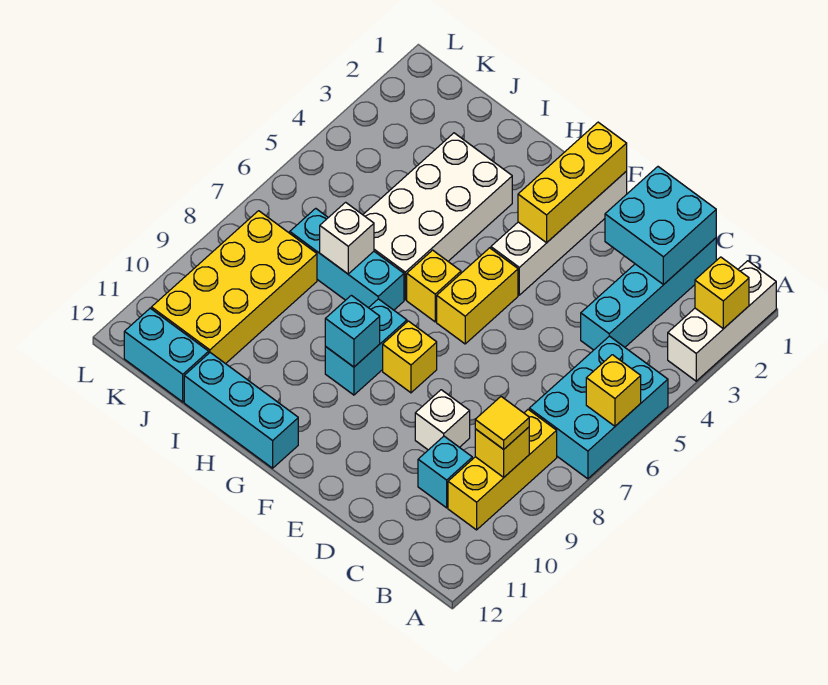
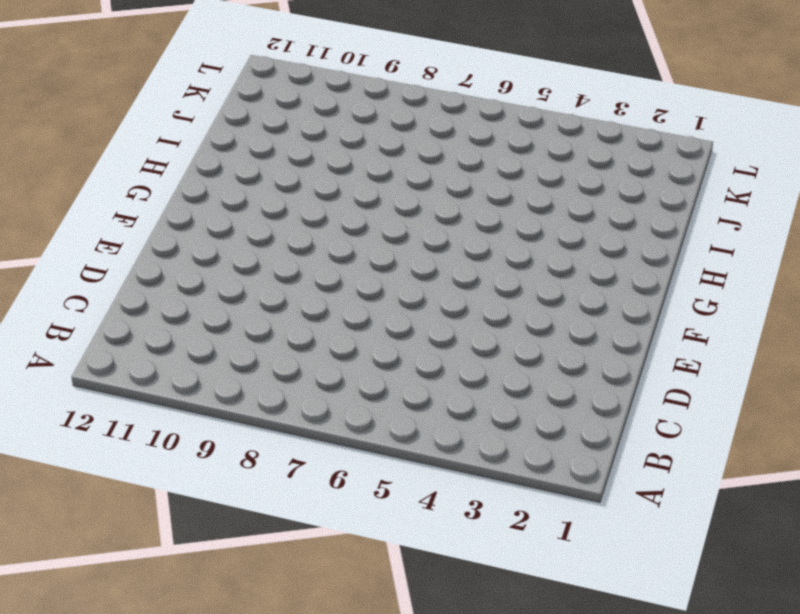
none -> white brick A1:A3 level 1
none -> cyan brick A5:B7 level 1
none -> yellow brick B8:B10 level 1

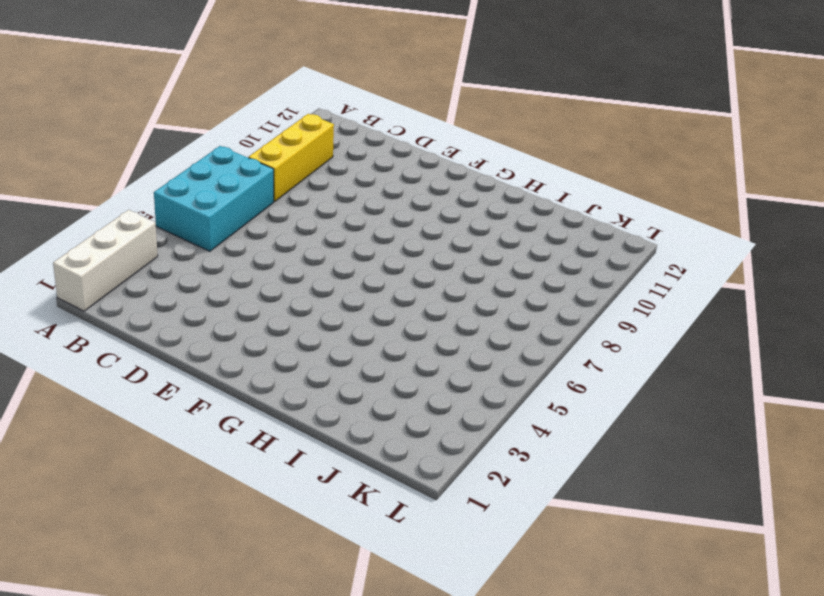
none -> cyan brick C1:C4 level 1
none -> cyan brick C10 level 1
none -> white brick D9 level 1

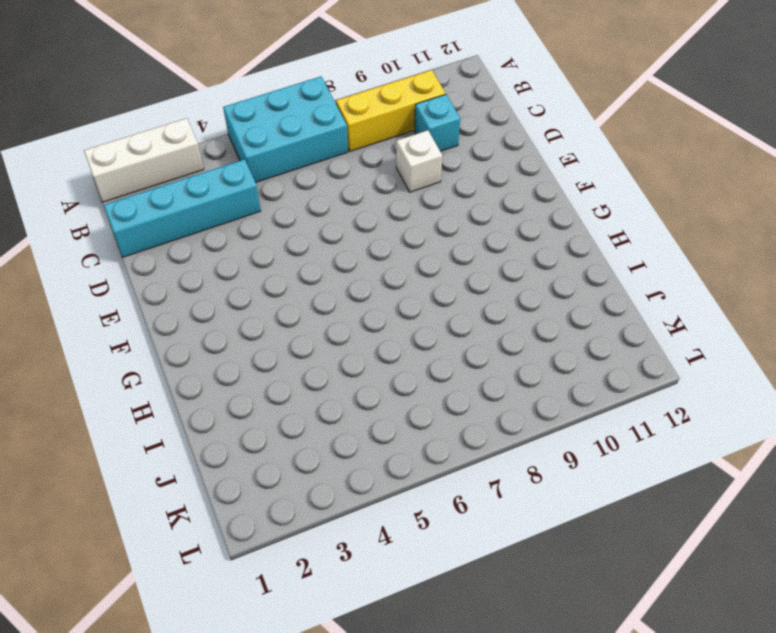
none -> white brick F1:F4 level 1
none -> yellow brick F5:F6 level 1
none -> yellow brick F8 level 1

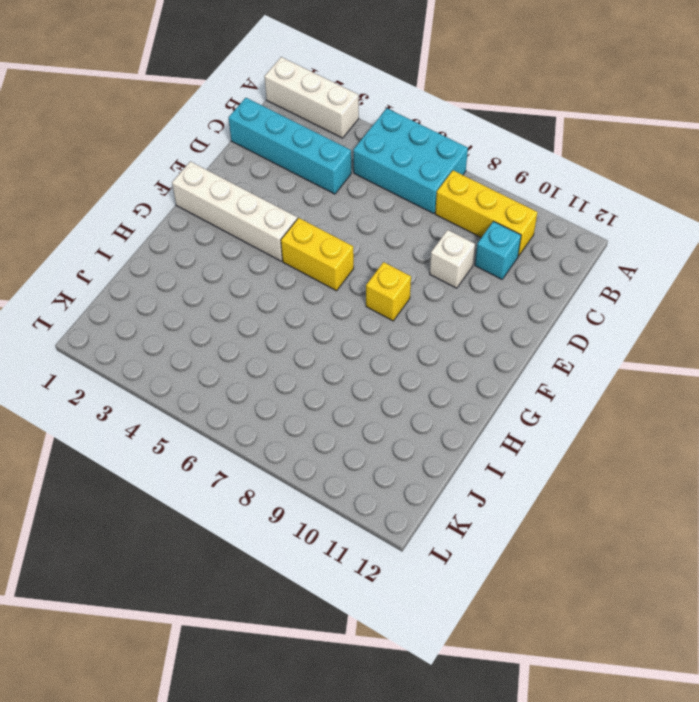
none -> yellow brick G6 level 1
none -> cyan brick G8:G9 level 1
none -> cyan brick G12:I12 level 1

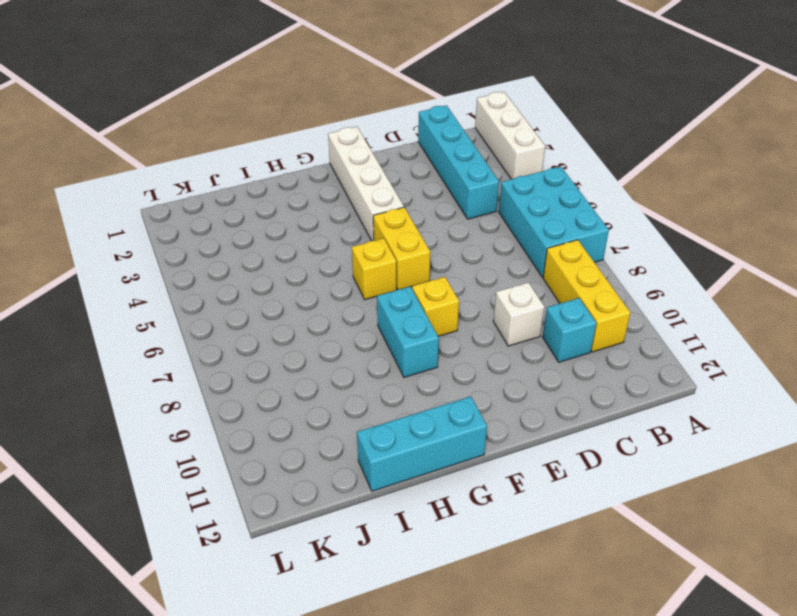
none -> white brick H3:I6 level 1
none -> cyan brick H7:J7 level 1
none -> yellow brick J8:K11 level 1

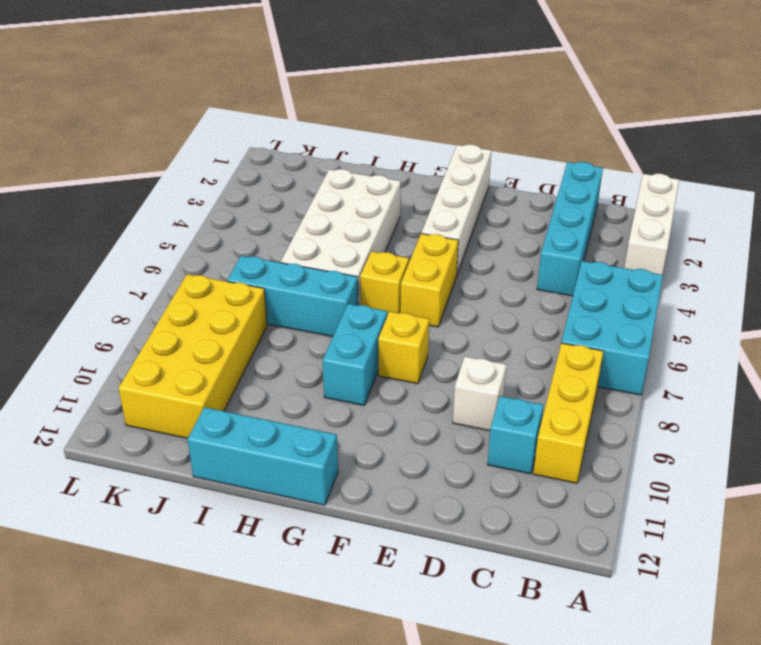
none -> cyan brick J12:K12 level 1
none -> yellow brick A2 level 2
none -> yellow brick A6 level 2

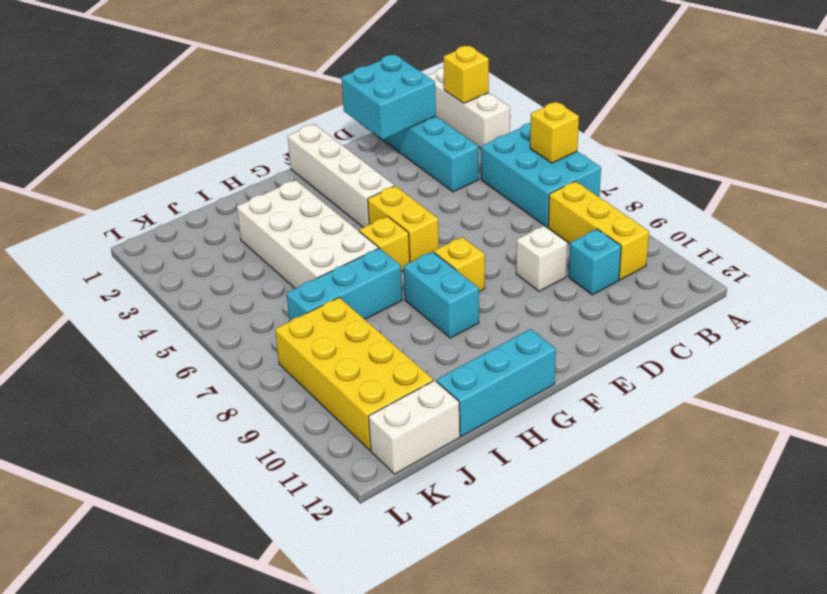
white brick J12:K12 level 1 -> cyan brick J12:K12 level 1
none -> yellow brick B9 level 2
none -> yellow brick F1:F3 level 2
none -> cyan brick G9 level 2

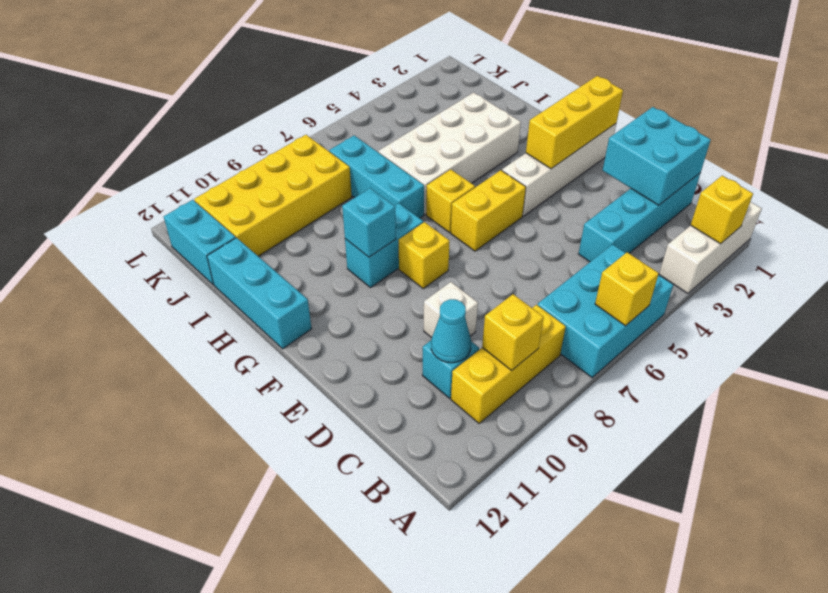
cyan cone C10 level 2 -> none
none -> white brick I7 level 2
none -> yellow tile B9 level 3

